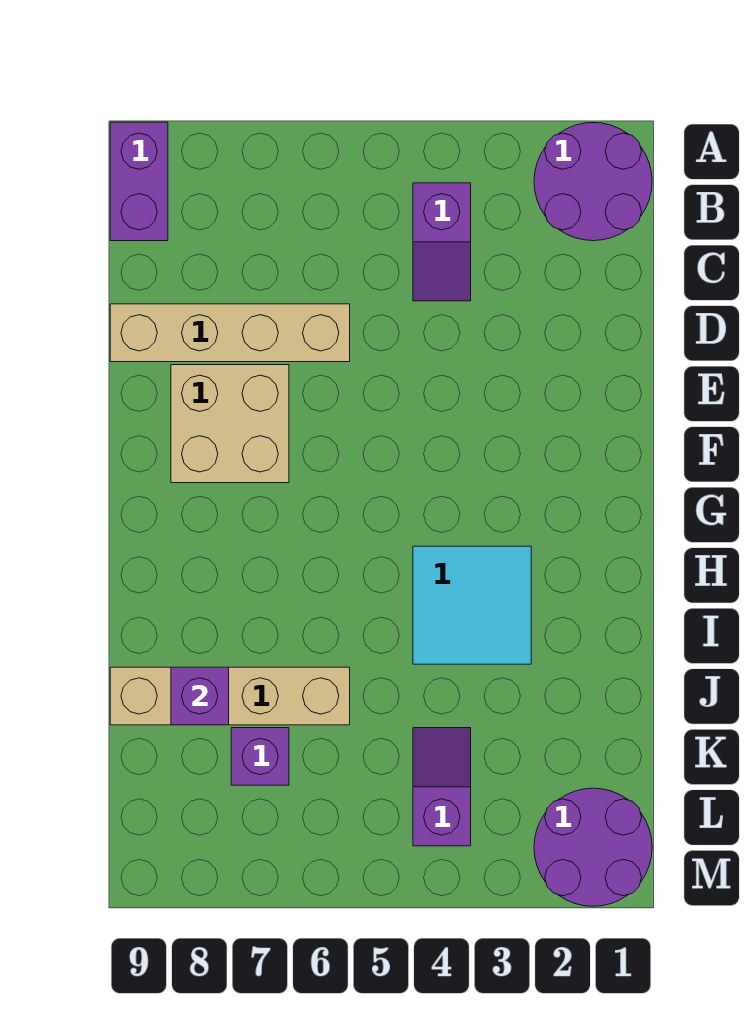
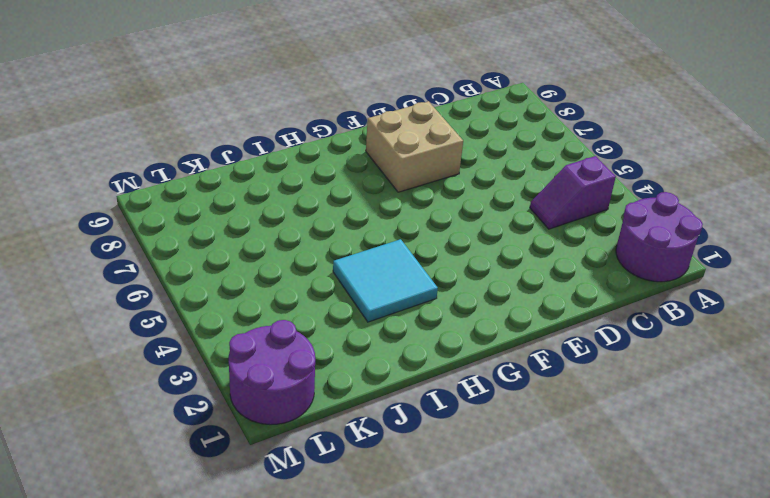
none -> purple brick A9:B9 level 1
none -> tan brick D6:D9 level 1

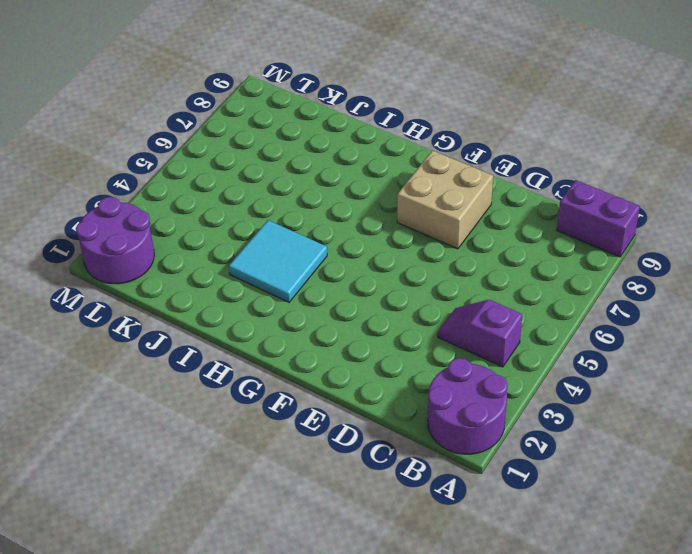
none -> tan brick D6:D9 level 1
none -> tan brick J6:J9 level 1

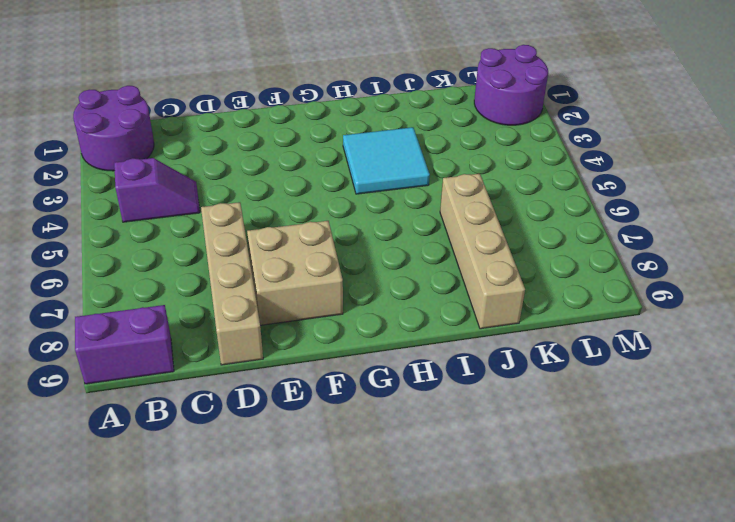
none -> purple slope K4:L4 level 1 top L
none -> purple brick K7 level 1

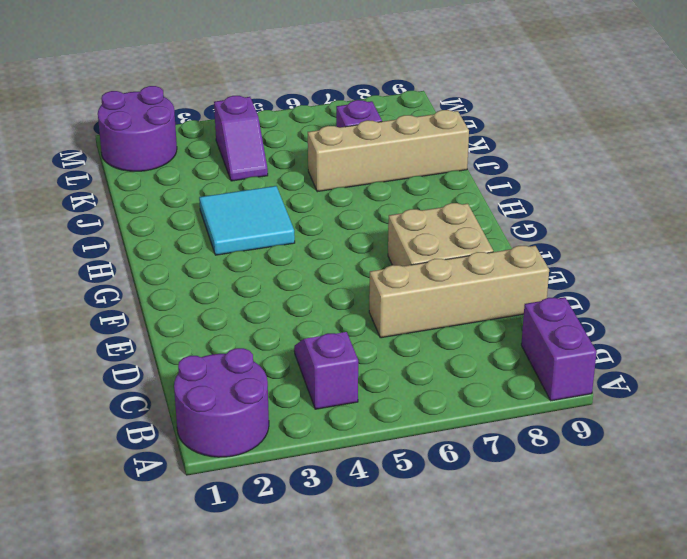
none -> purple brick J8 level 2

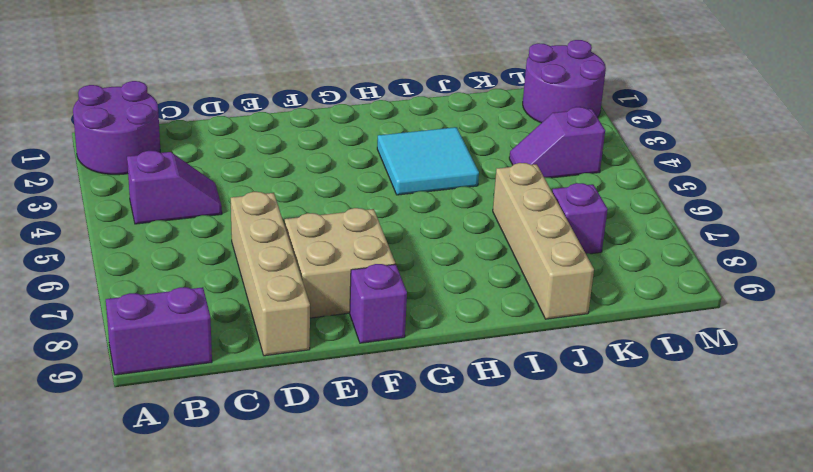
purple brick F9 level 1 -> purple brick J8 level 2

